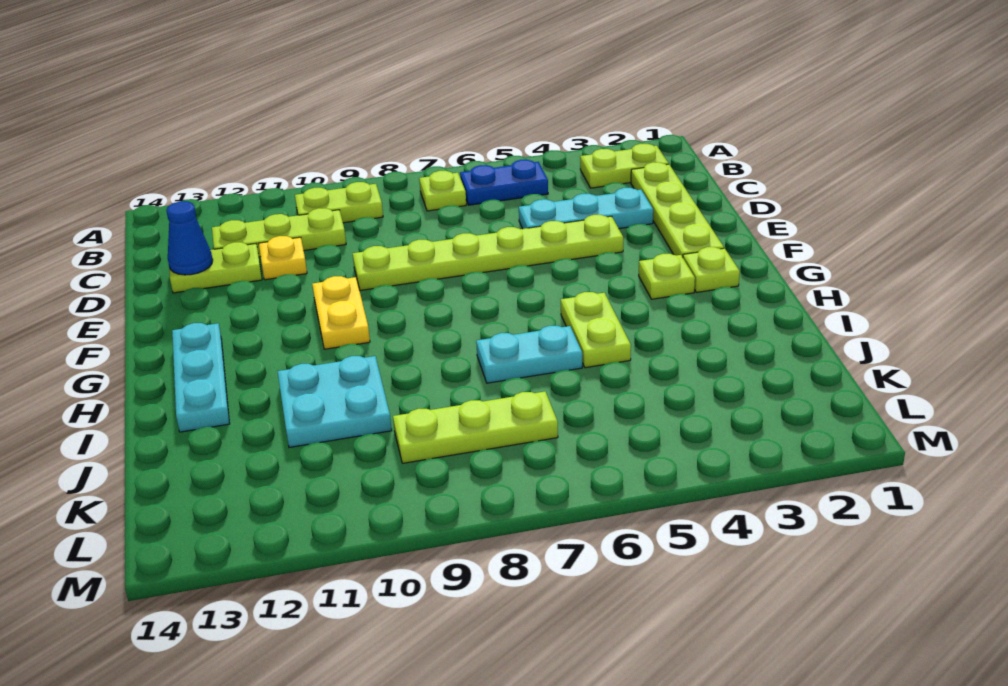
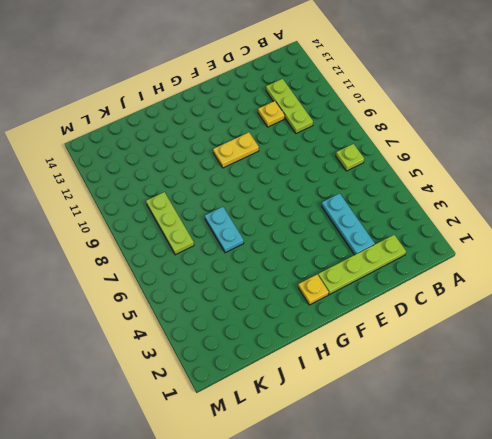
yellow plate G2 level 1 -> lime plate G2 level 1
none -> lime plate B2:B3 level 1
none -> blue plate B5:B6 level 1
none -> lime plate B9:B10 level 1

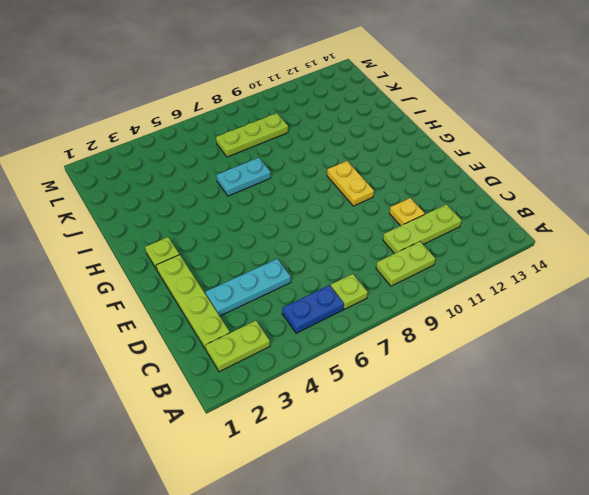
none -> lime plate D12:D13 level 1
none -> lime plate E4:E9 level 1
none -> lime plate G3 level 1

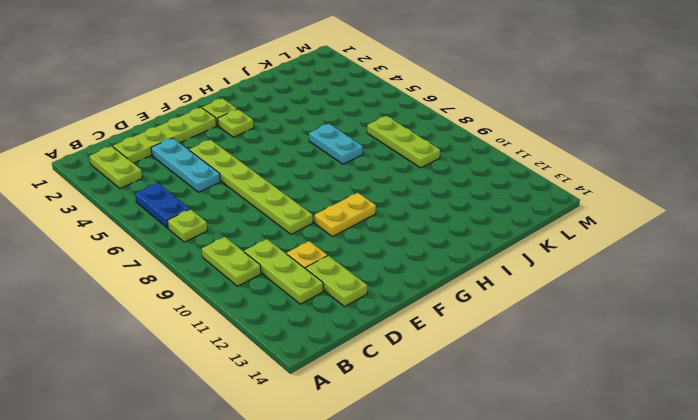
none -> cyan plate G13:I13 level 1
none -> lime plate H5:I5 level 1
none -> cyan plate I10:J11 level 1

